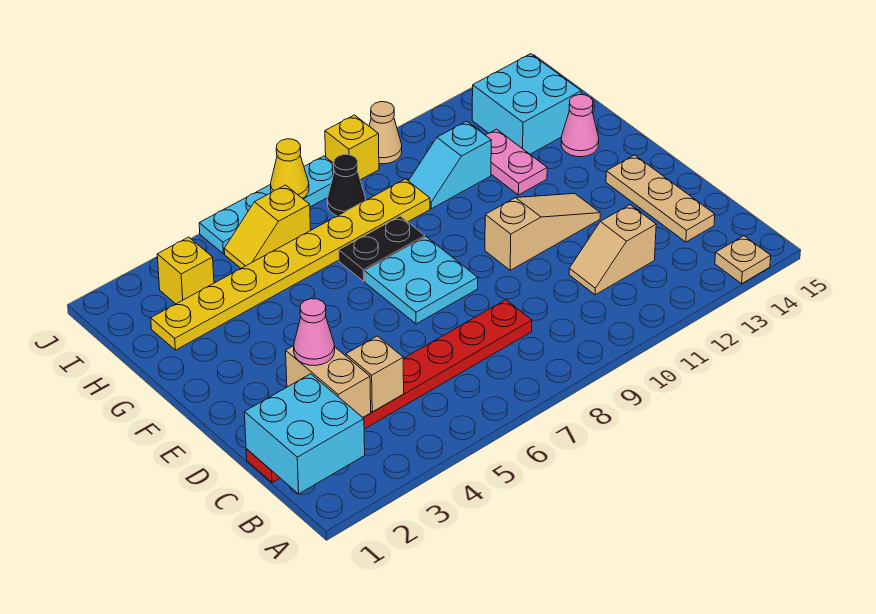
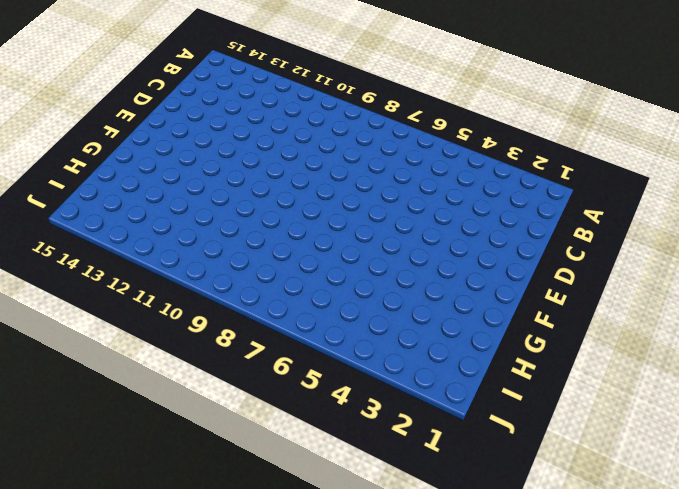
none -> tan plate A14 level 1
none -> red plate C1:C8 level 1
none -> tan slope C11:C12 level 1 top 12

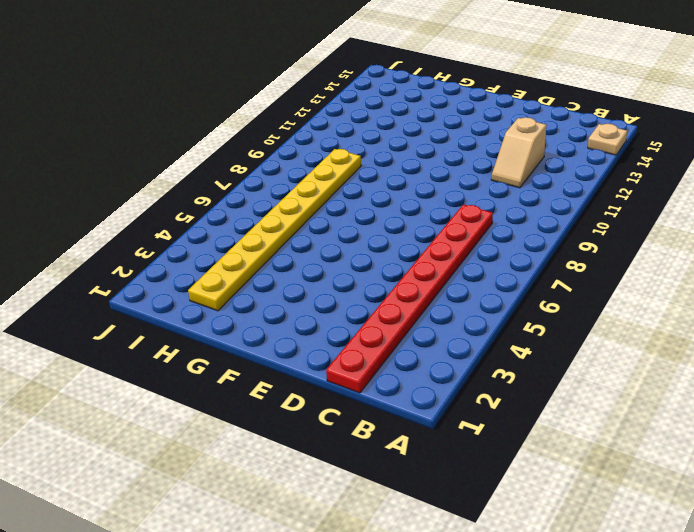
none -> tan plate C14:E14 level 1
none -> cyan plate E7:F8 level 1
none -> tan slope E10:E12 level 1 top 10

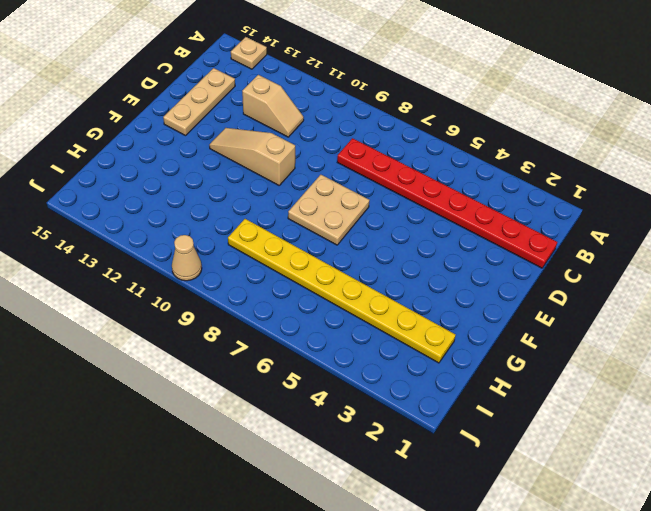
tan plate E7:F8 level 1 -> cyan plate E7:F8 level 1
none -> black plate G7:G8 level 1
none -> pink plate G12:H12 level 1
none -> pink cone G14 level 1

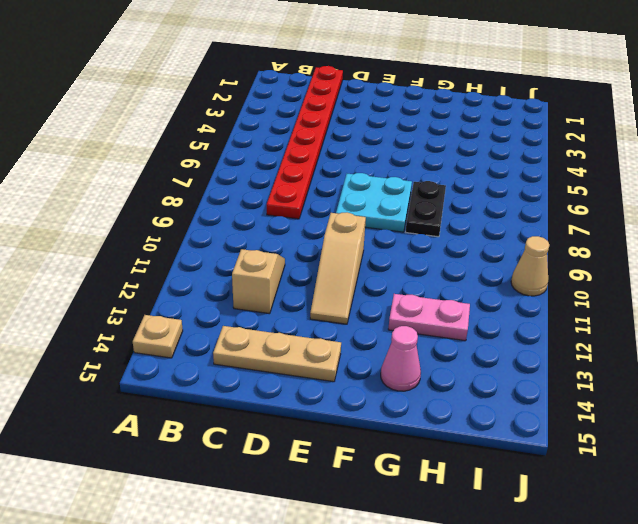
none -> yellow plate H2:H9 level 1
none -> cyan slope H10:H11 level 1 top 11
none -> cyan brick H13:I14 level 1

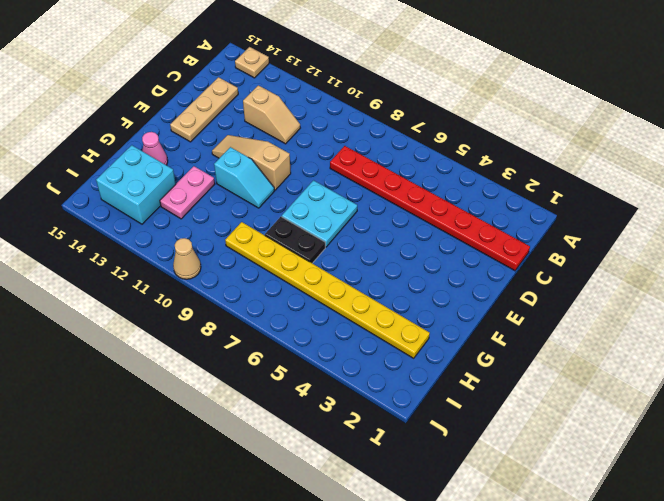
cyan slope F10:F11 level 1 top 11 -> cyan slope H10:H11 level 1 top 11
none -> yellow brick I3 level 1
none -> yellow slope I5:I6 level 1 top 6
none -> black cone I8 level 1

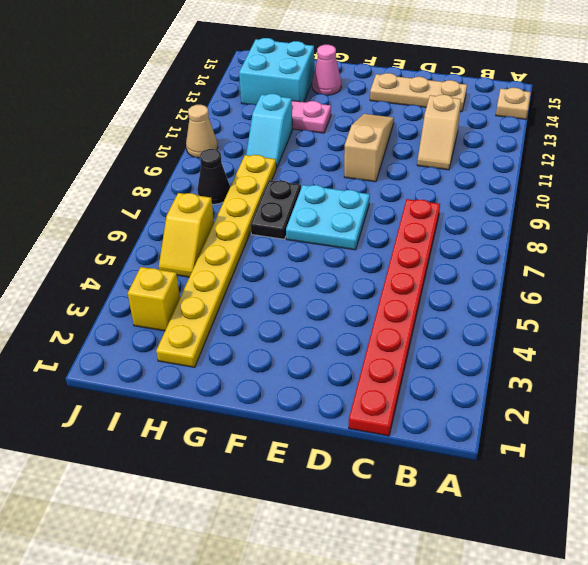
none -> cyan plate J5:J8 level 1
none -> yellow brick J9 level 1
none -> cyan brick B1:C2 level 2

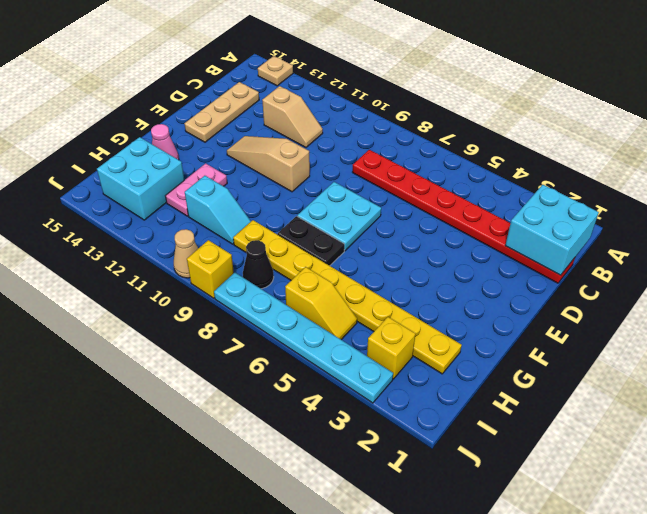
cyan plate J3:J8 level 1 -> cyan plate J5:J8 level 1
none -> tan brick C3:D3 level 2
none -> tan brick C4 level 2
none -> yellow cone J7 level 2

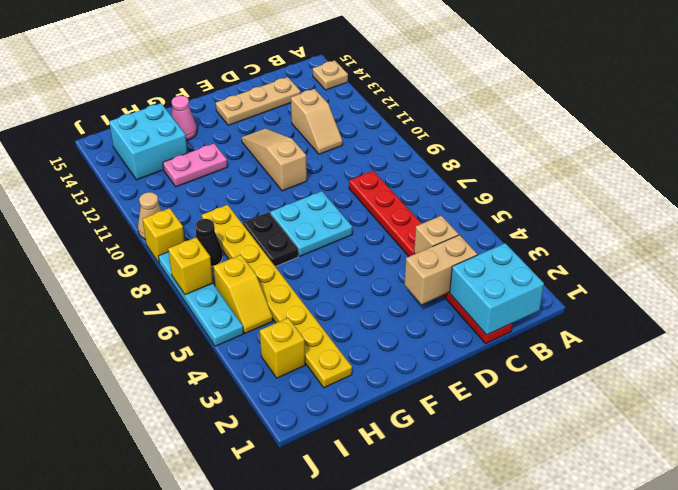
yellow brick J7 level 2 -> yellow cone J7 level 2
none -> cyan slope H10:H11 level 1 top 11
none -> pink cone D3 level 3

